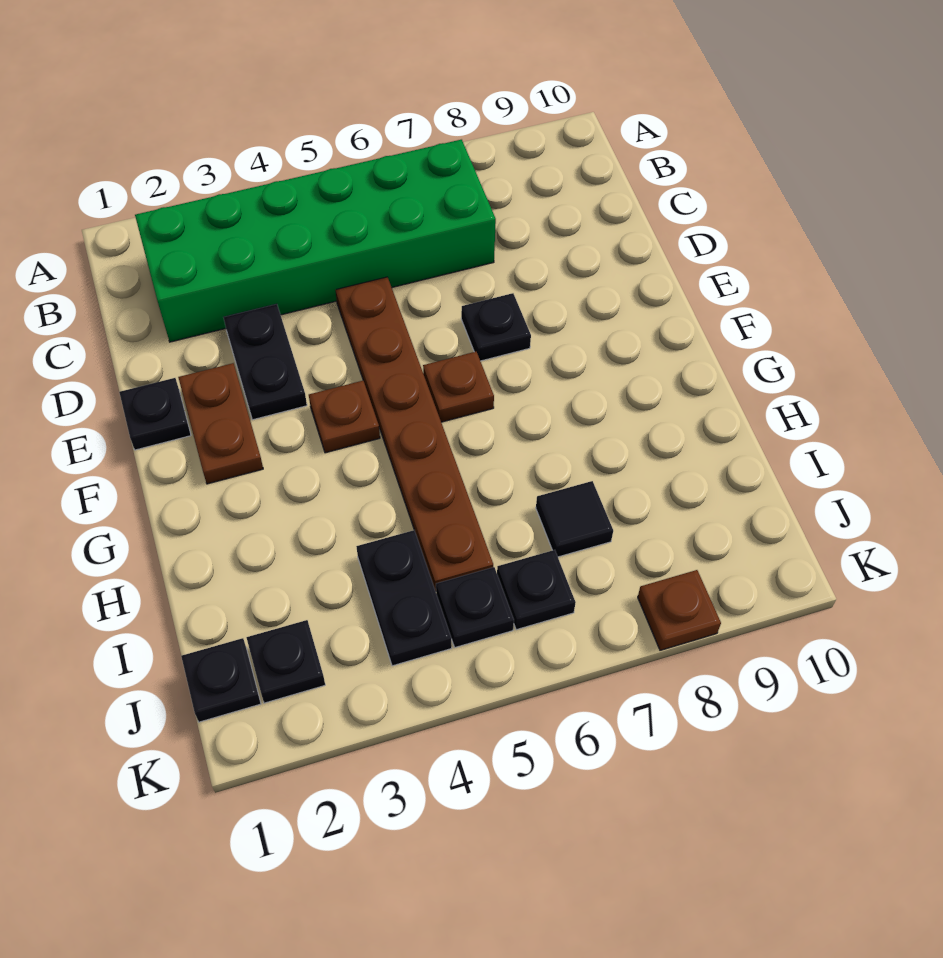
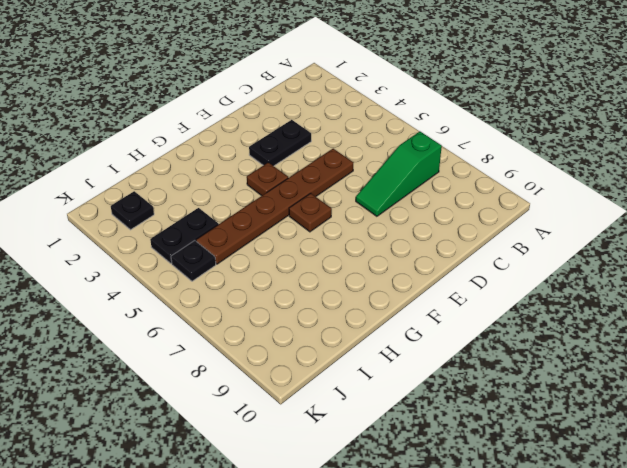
green slope B7:D7 level 1 top B -> green brick B2:C7 level 1
none -> black plate E1 level 1
none -> brown plate E2:F2 level 1
none -> black plate E7 level 1

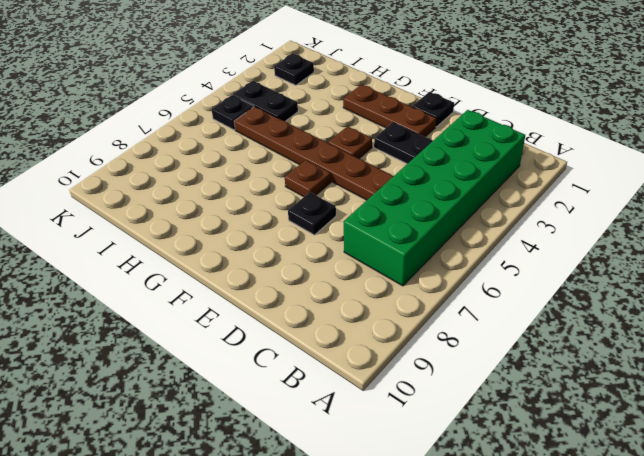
brown plate E2:G2 level 1 -> brown plate E2:F2 level 1
none -> black tile I7 level 1
none -> black plate J1 level 1
none -> black plate J6 level 1

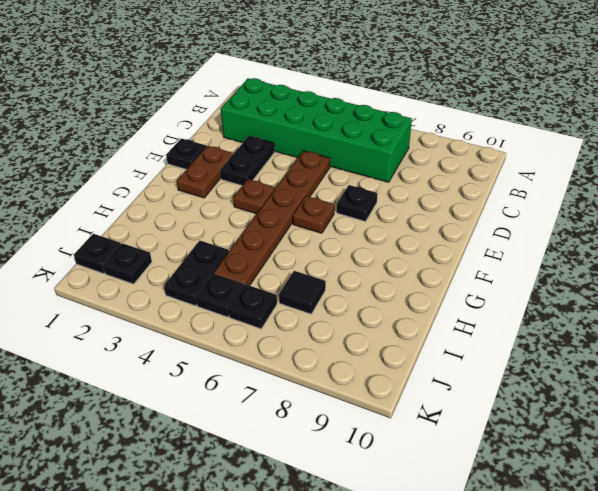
none -> brown plate K8 level 1

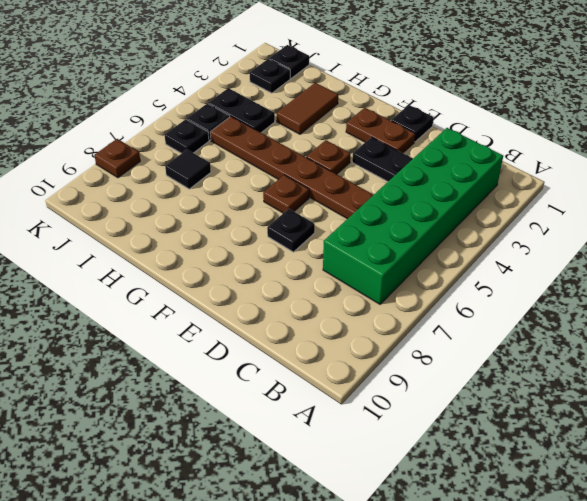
brown tile H2:H3 level 1 -> none

